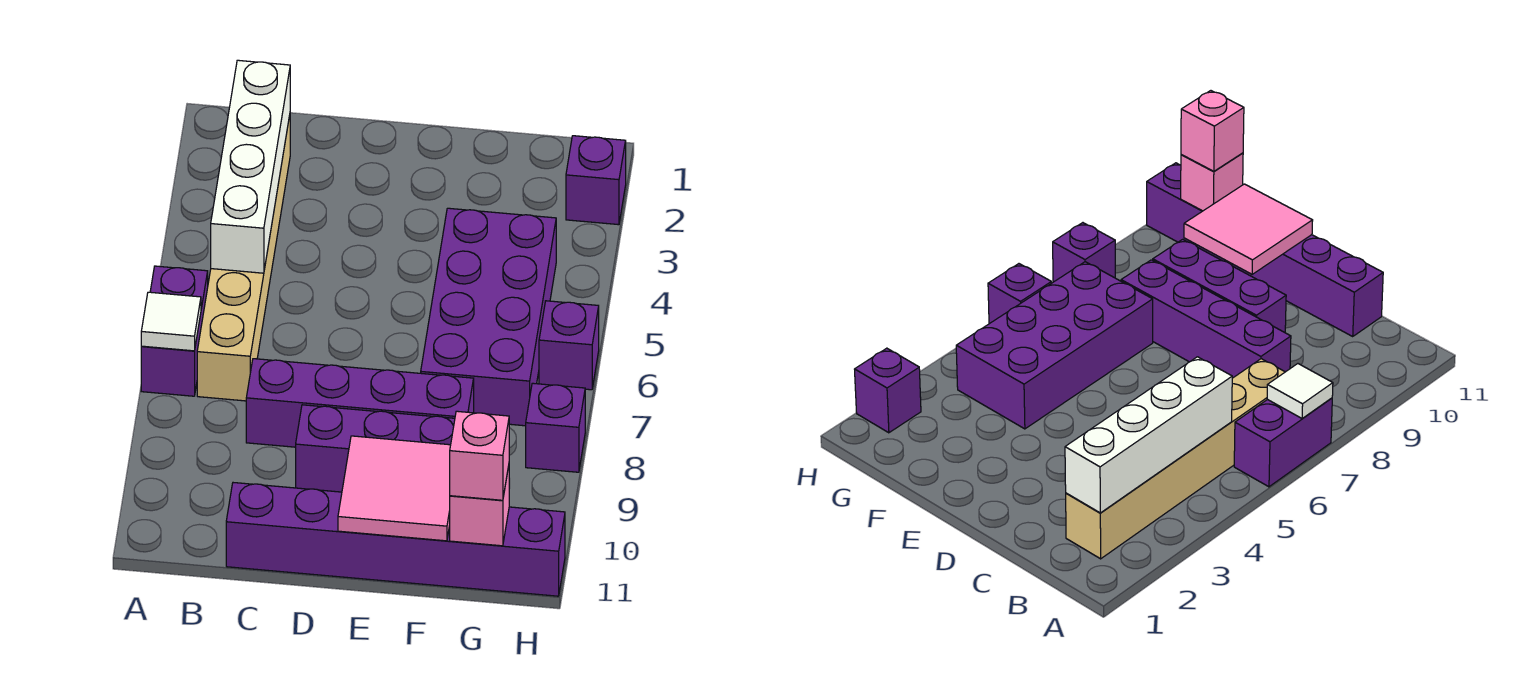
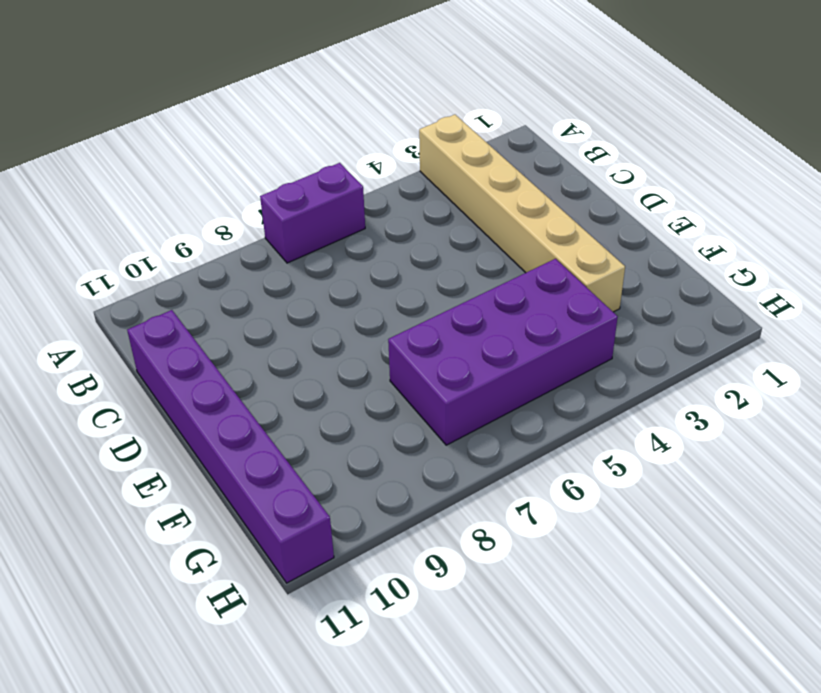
tan brick A3:F3 level 1 -> tan brick B2:B7 level 1
none -> purple brick C8:F8 level 1
none -> purple brick D9:F9 level 1
none -> purple brick H2 level 1

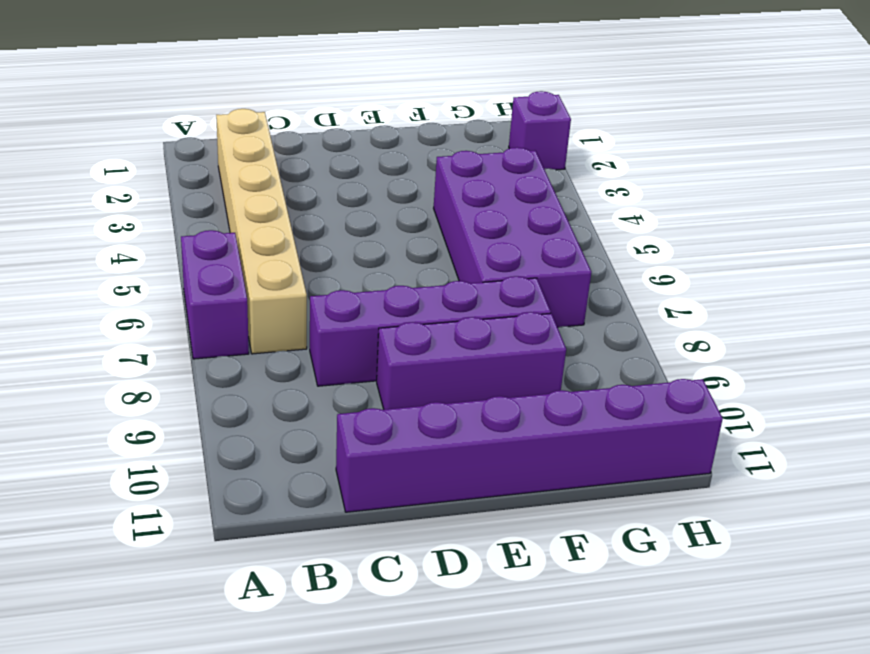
none -> purple brick H6 level 1
none -> purple brick H8 level 1
none -> white tile A7 level 2

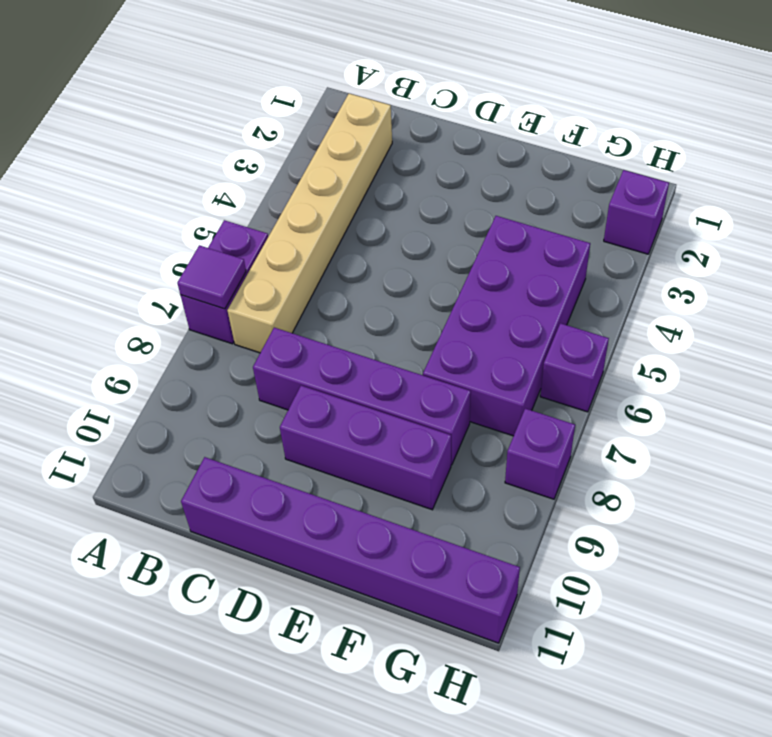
purple tile A7 level 2 -> white tile A7 level 2
none -> white brick B2:B5 level 2
none -> pink tile E10:F11 level 2
none -> pink brick G11 level 2

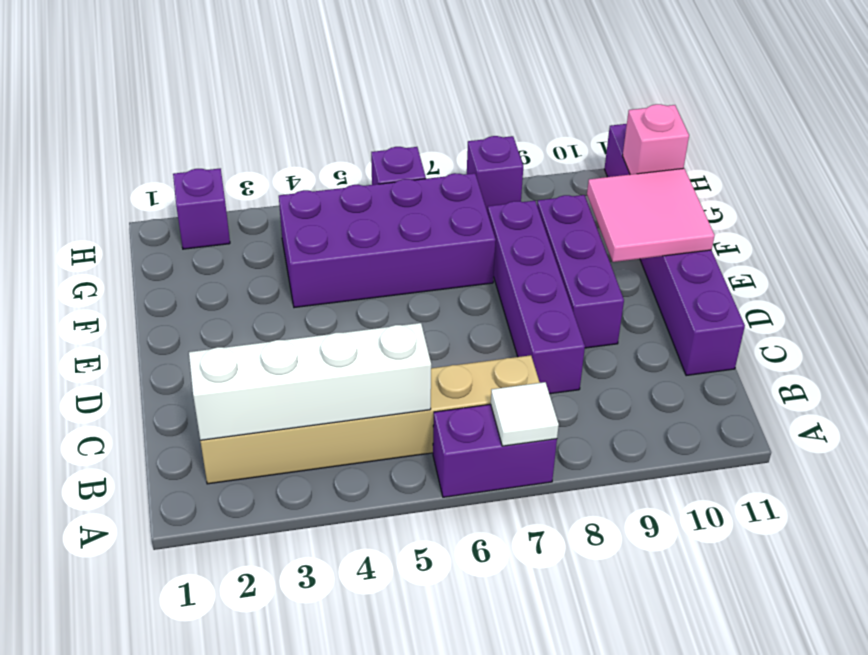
none -> pink brick G11 level 3

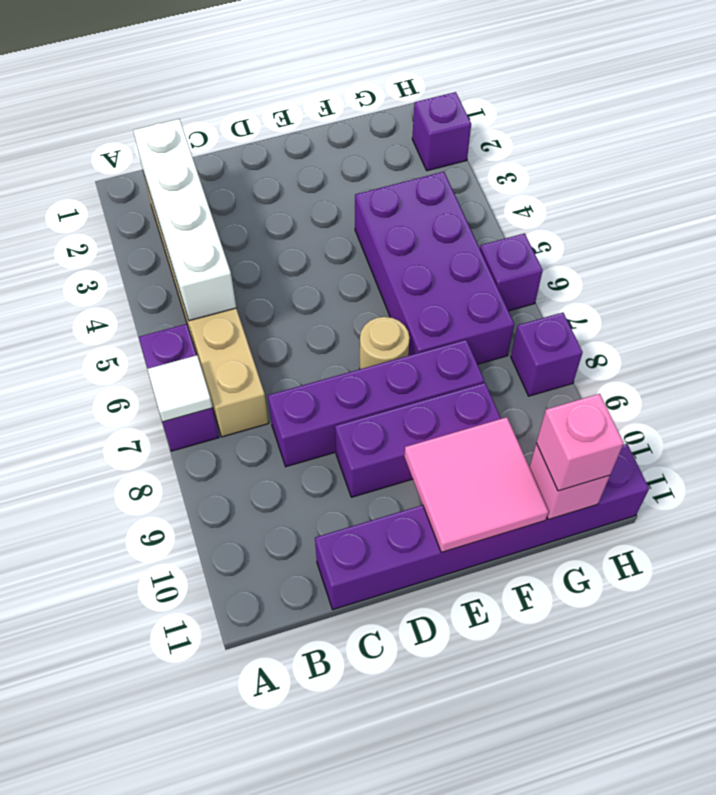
tan round brick E7 level 1 -> none

